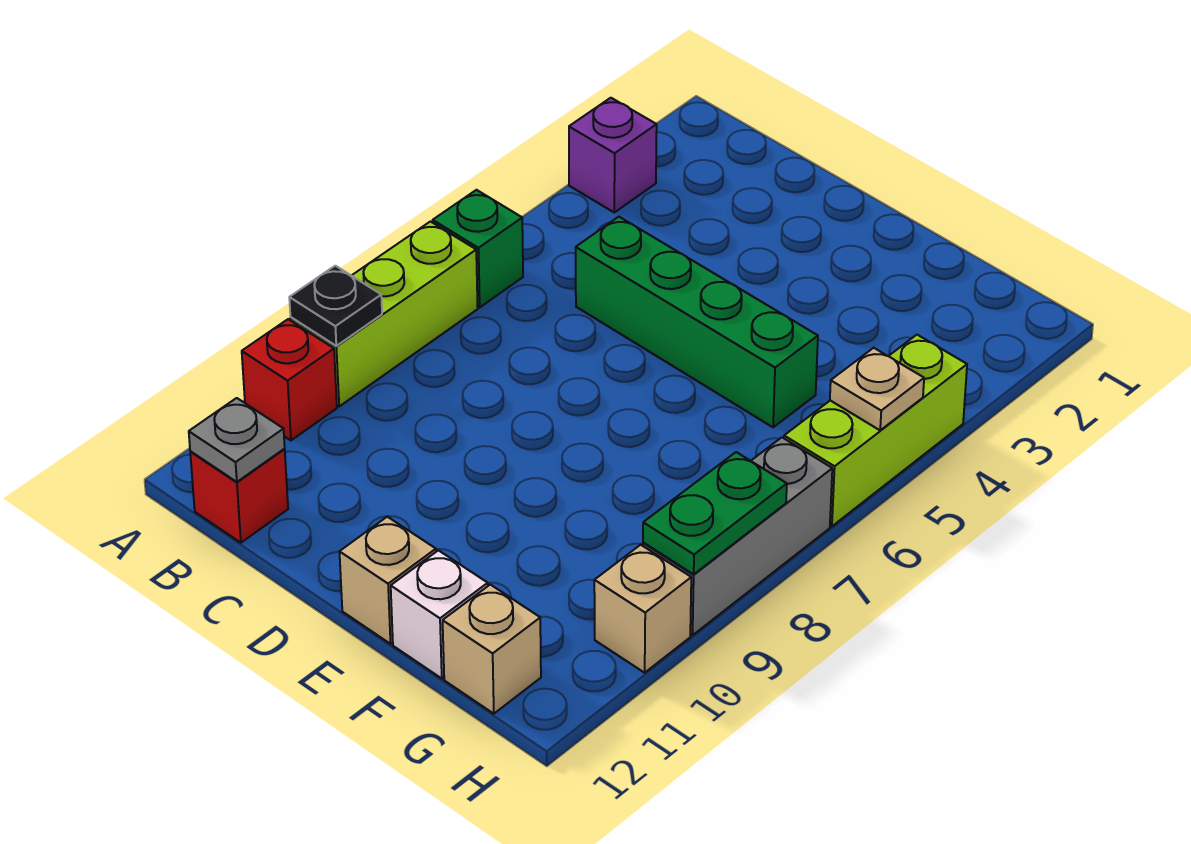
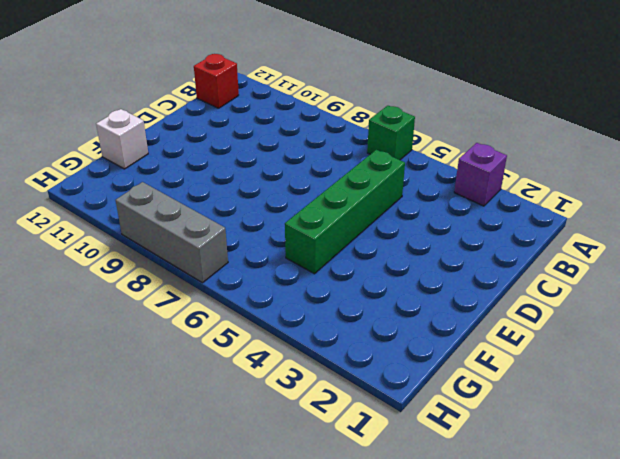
none -> lime brick A7:A9 level 1
none -> red brick A10 level 1
none -> tan brick E12 level 1

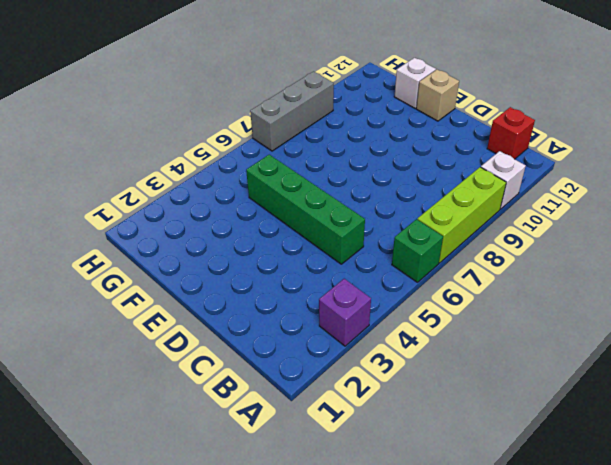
white brick A10 level 1 -> red brick A10 level 1
none -> tan brick G12 level 1
none -> lime brick H4:H6 level 1
none -> tan brick H10 level 1

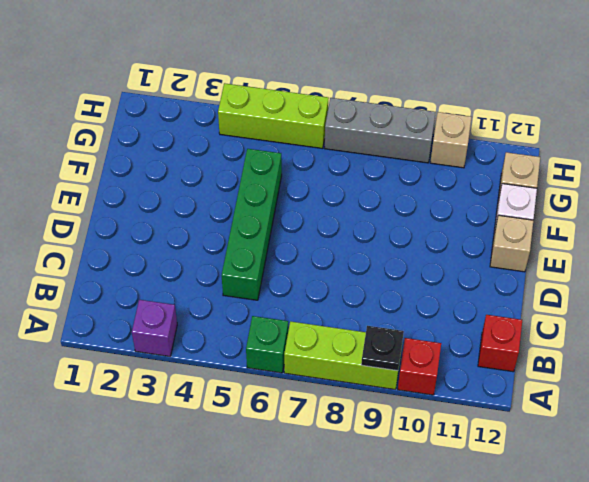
none -> grey plate B12 level 2
none -> tan plate H5 level 2
none -> green plate H8:H9 level 2

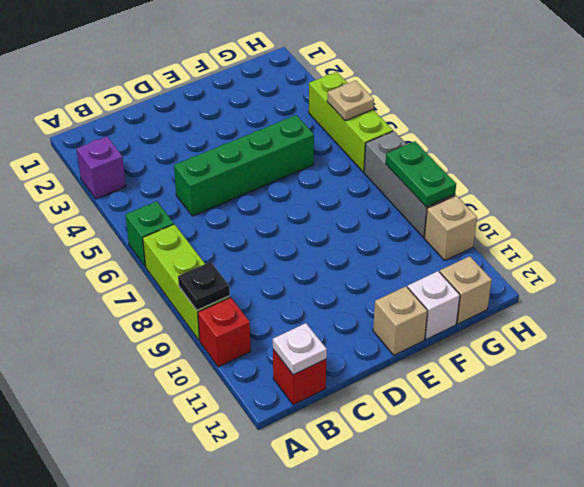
white plate B12 level 2 -> grey plate B12 level 2

